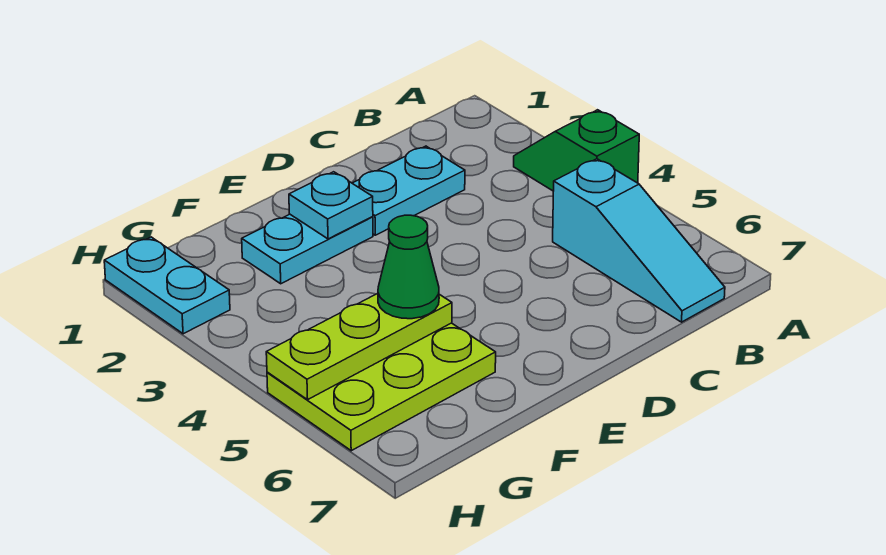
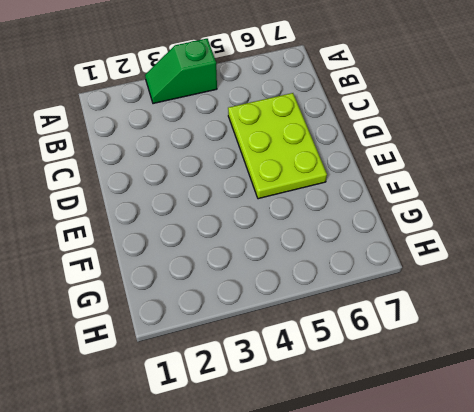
lime plate C5:E6 level 1 -> lime plate F5:H6 level 1
none -> cyan slope B5:B7 level 1 top 5
none -> cyan plate C2:D2 level 1

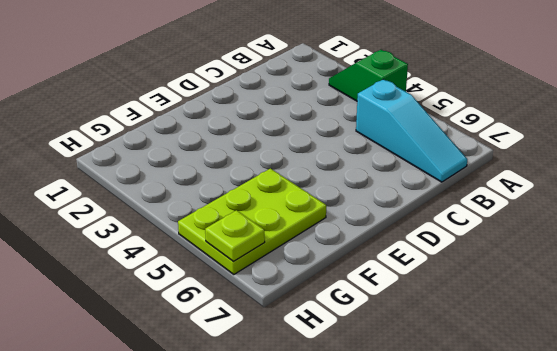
lime plate H6 level 2 -> none
none -> cyan plate C2:D2 level 1
none -> cyan plate E2:F2 level 1

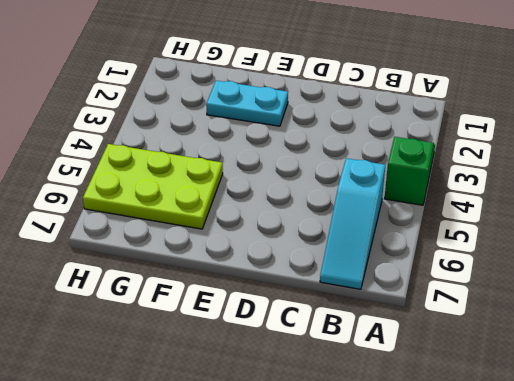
none -> cyan plate C2:D2 level 1
none -> cyan plate H1:H2 level 1

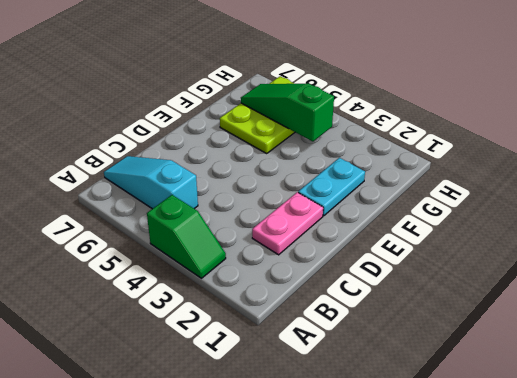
pink plate C2:D2 level 1 -> cyan plate C2:D2 level 1
green slope G4:G6 level 2 top 4 -> lime plate F5:H5 level 2
none -> cyan plate H1:H2 level 1
none -> cyan plate E2 level 2

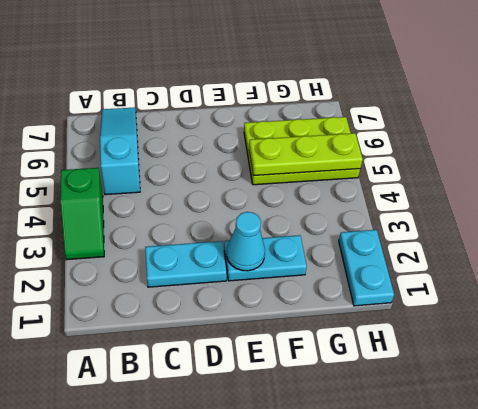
cyan cone E2 level 2 -> cyan plate E2 level 2
none -> green cone F5 level 3

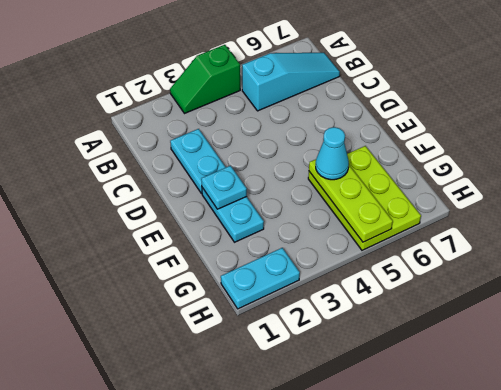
cyan cone F5 level 3 -> green cone F5 level 3

